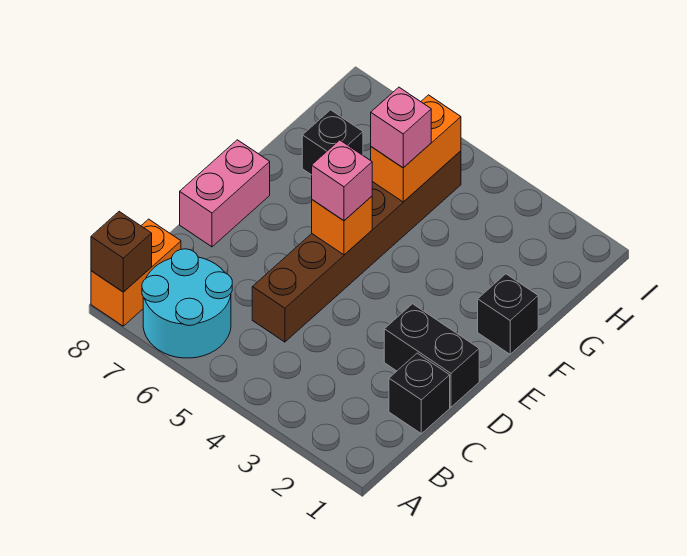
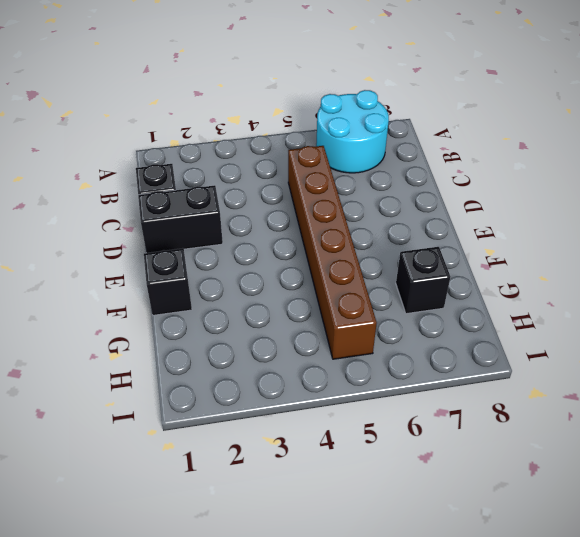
none -> orange brick A8:B8 level 1
none -> pink brick D8:E8 level 1
none -> brown brick A8 level 2

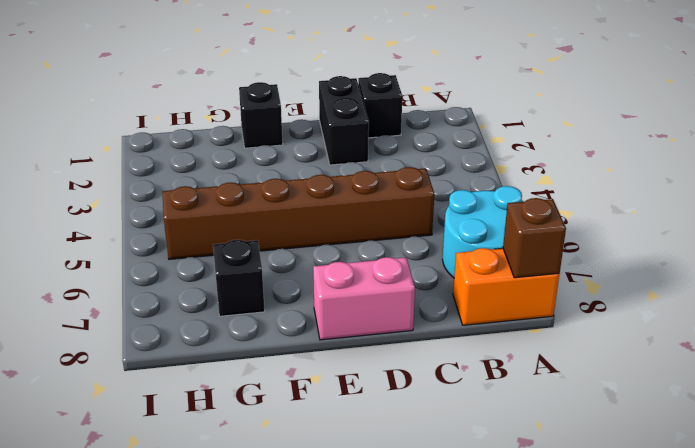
none -> orange brick E5 level 2
none -> orange brick G5:H5 level 2
none -> pink brick E5 level 3

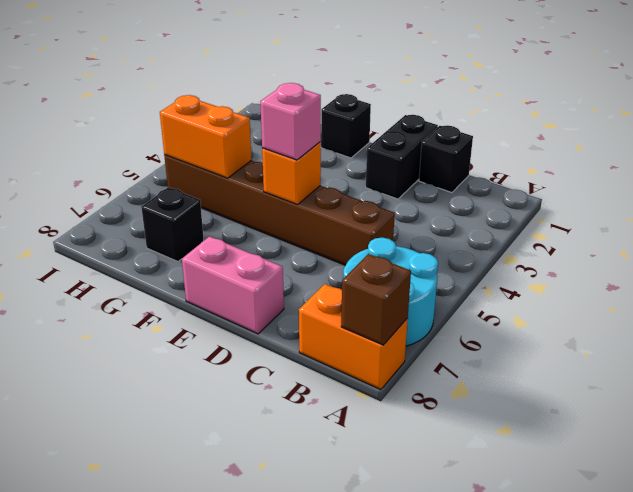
none -> pink brick G5 level 3

